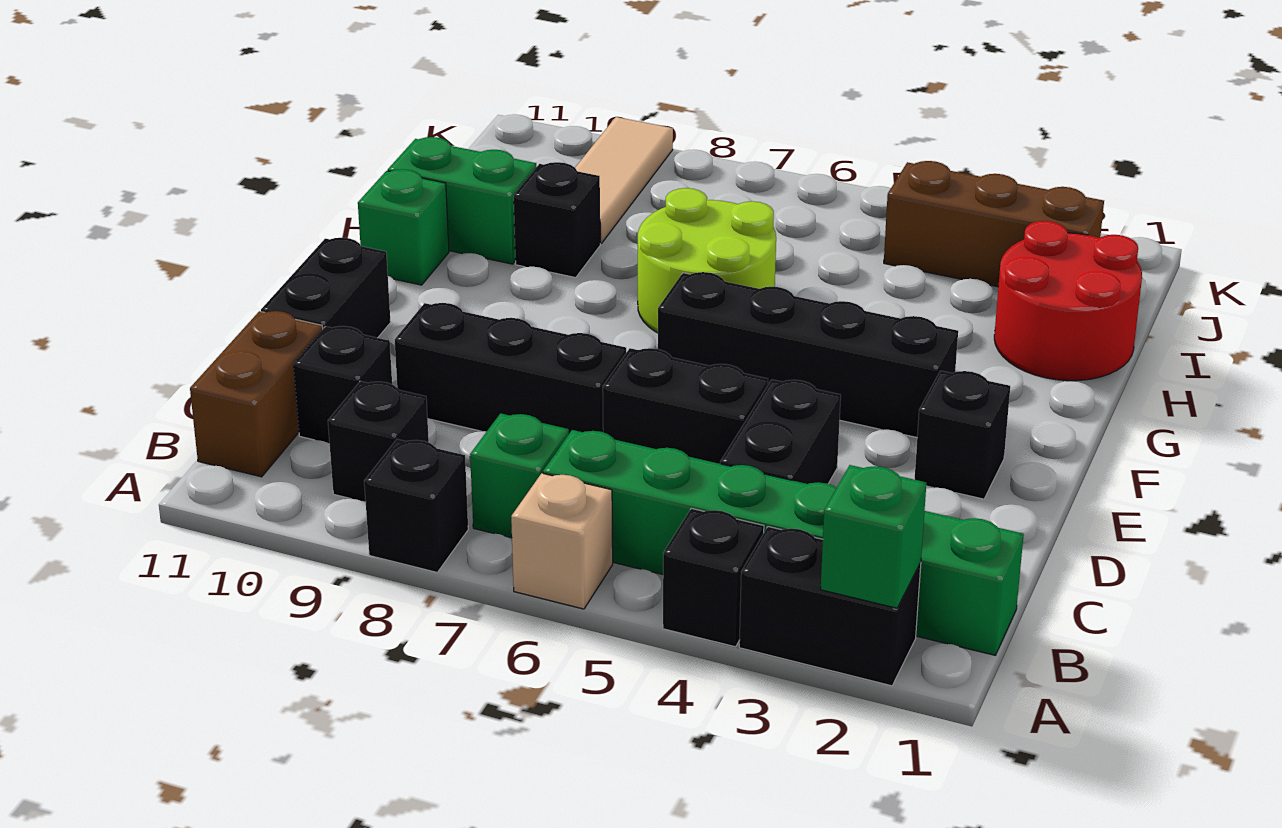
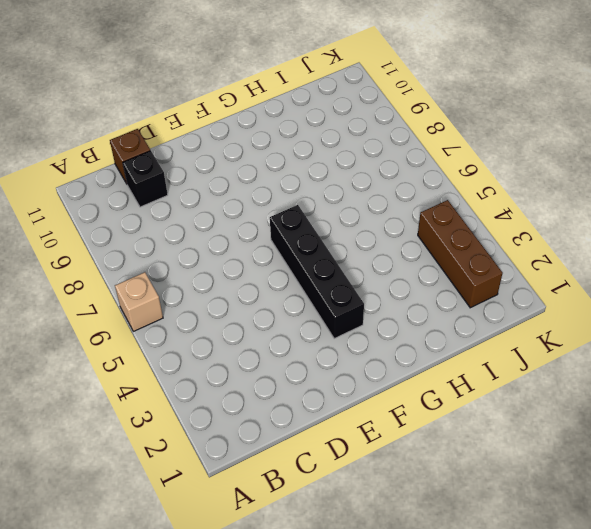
brown brick C11 level 1 -> brown brick B11:C11 level 1
none -> black brick A2:A3 level 1
none -> black brick A4 level 1
none -> black brick A8 level 1

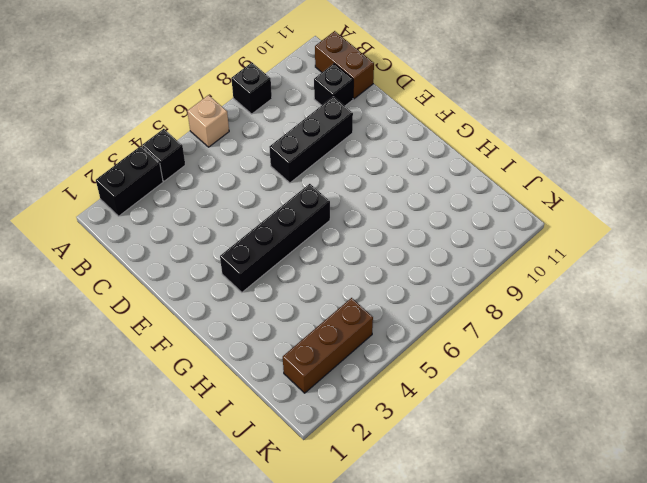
none -> green brick B1:B6 level 1
none -> green brick B7 level 1
none -> black brick B9 level 1

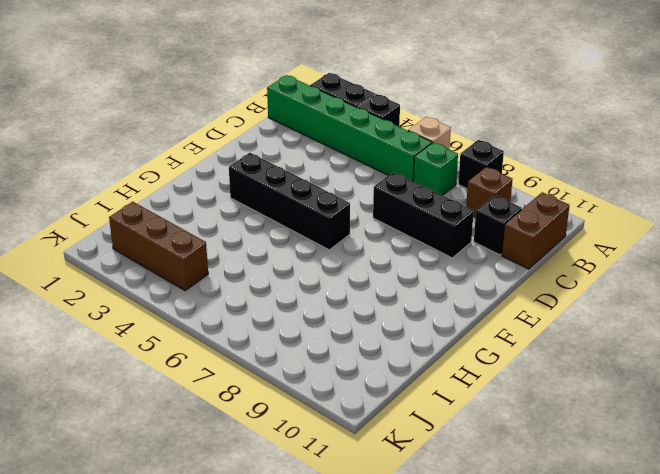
brown brick B9 level 1 -> black brick B9 level 1
none -> black brick C4:D4 level 1
none -> black brick D5:D6 level 1
none -> black brick D11:E11 level 1

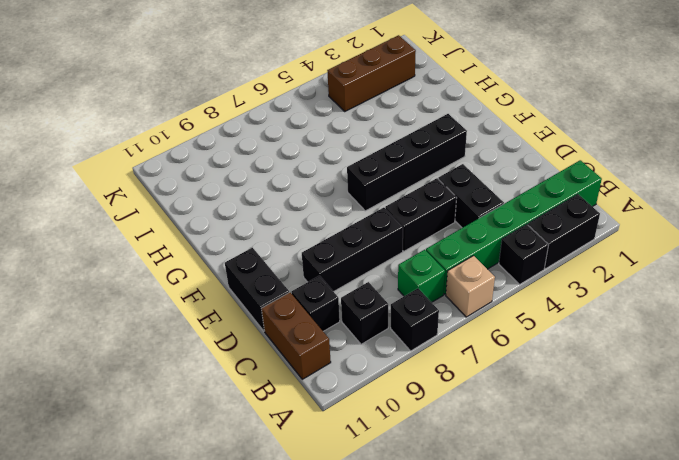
none -> black brick E2 level 1
none -> lime round brick G6:H7 level 1
none -> green brick G11 level 1

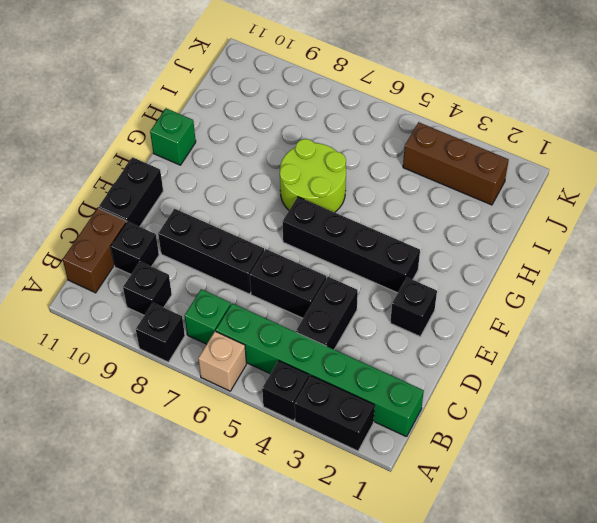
none -> red round brick H1:I2 level 1
none -> black brick H9 level 1
none -> green brick H10:H11 level 1

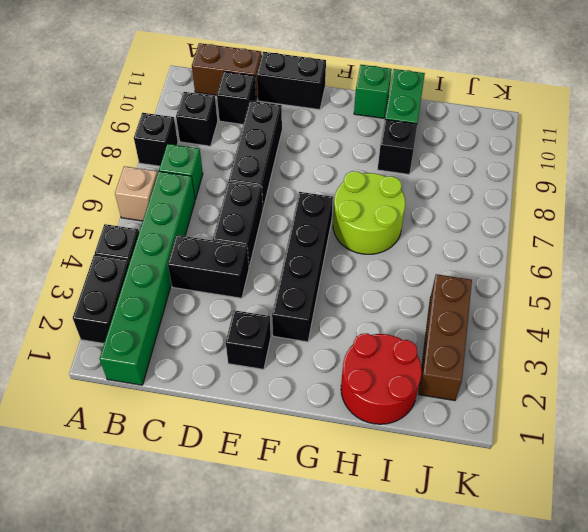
none -> tan tile I9:K9 level 1
none -> green brick A2 level 2

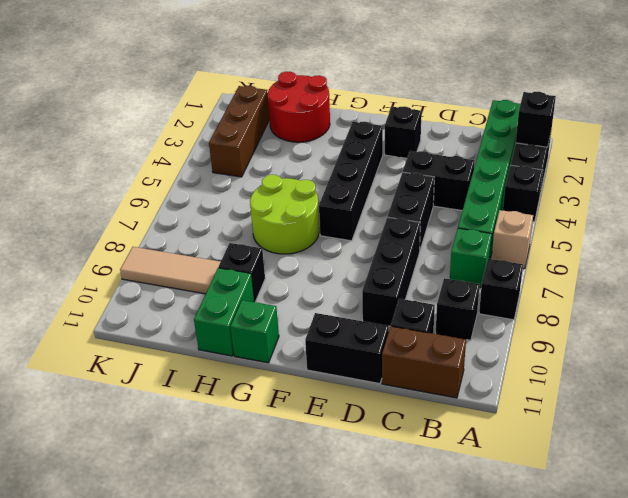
black brick A2 level 2 -> green brick A2 level 2

